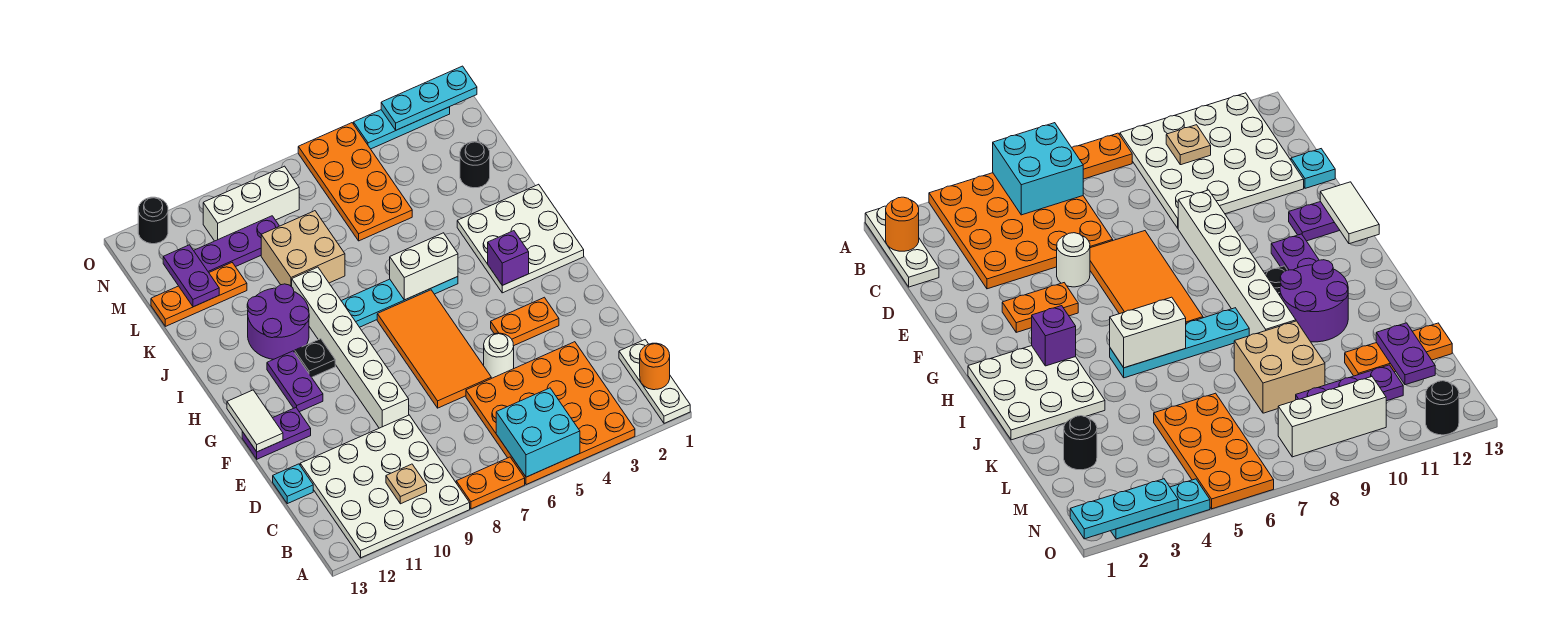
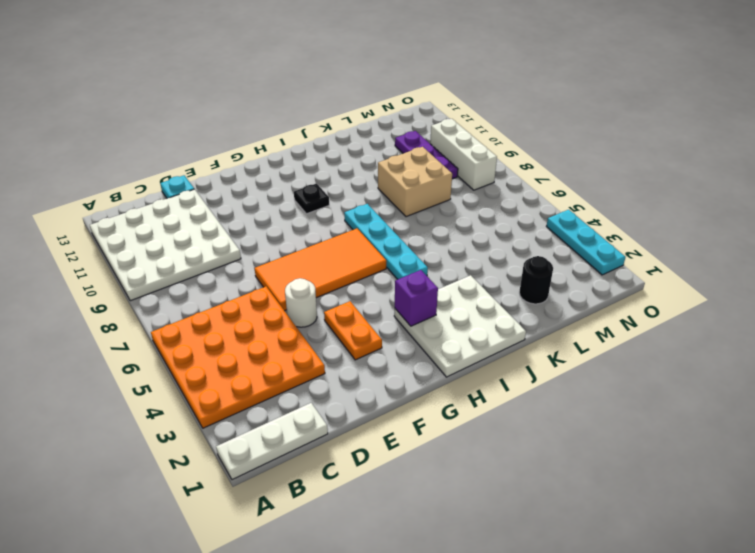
none -> orange plate A7:A8 level 1
none -> white brick E9:J9 level 1
none -> purple plate F12:F13 level 1
none -> purple plate G11:H11 level 1

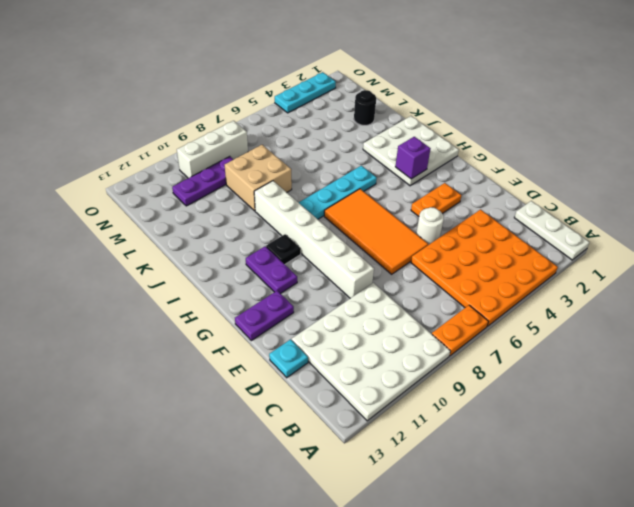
none -> purple round brick I10:J11 level 1
none -> orange plate L5:O6 level 1
none -> orange plate L11:L13 level 1
none -> black round brick O12 level 1

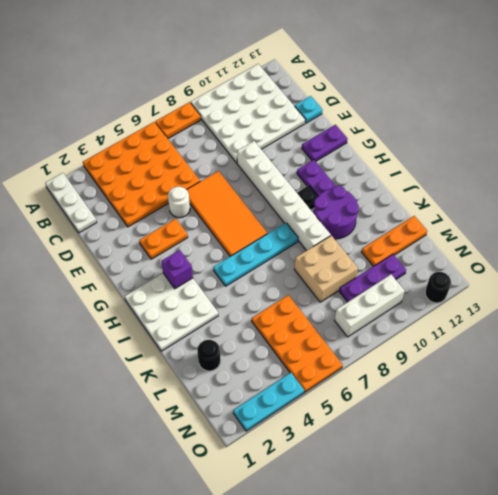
none -> cyan brick A5:B6 level 2
none -> orange round brick B1 level 2
none -> tan plate B10 level 2
none -> white tile F13:G13 level 2

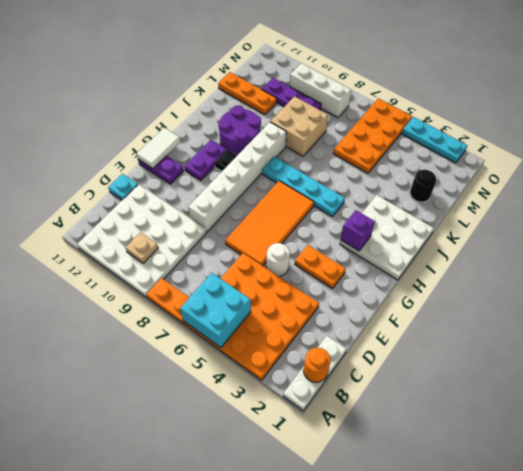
none -> black round brick O12 level 1
none -> white brick I5:I6 level 2
none -> purple plate L12:M12 level 2
none -> cyan plate O1:O3 level 2

